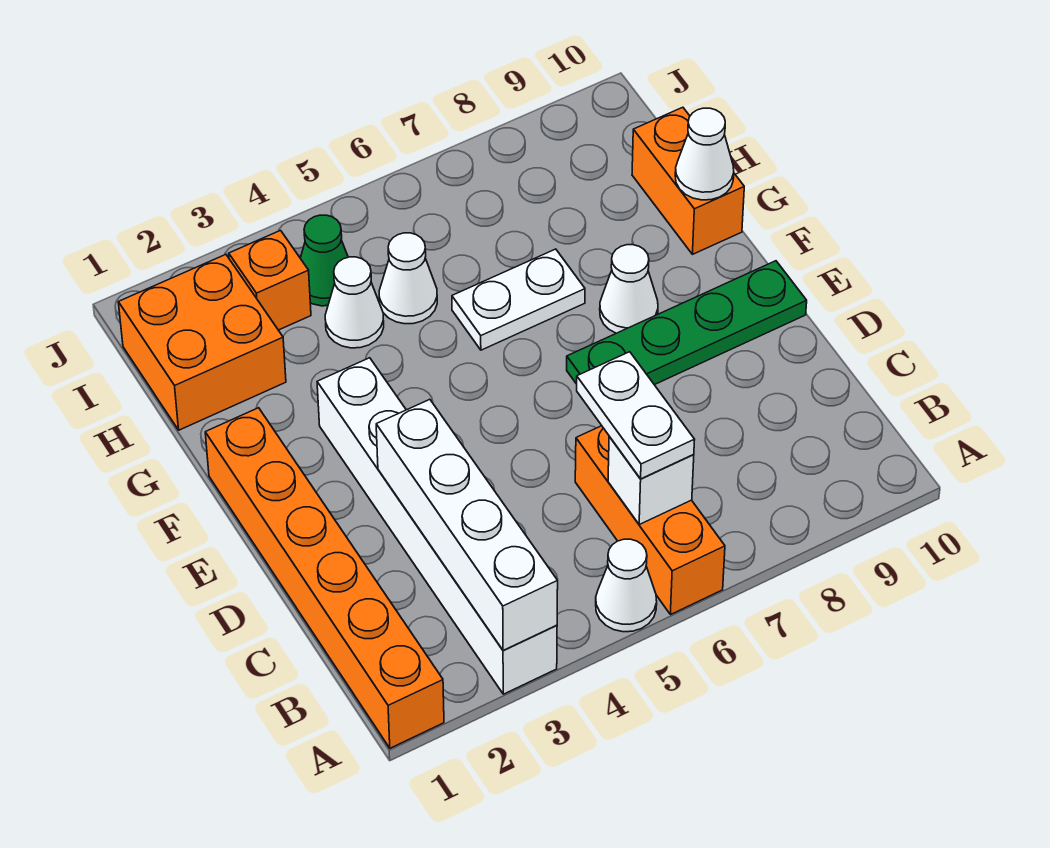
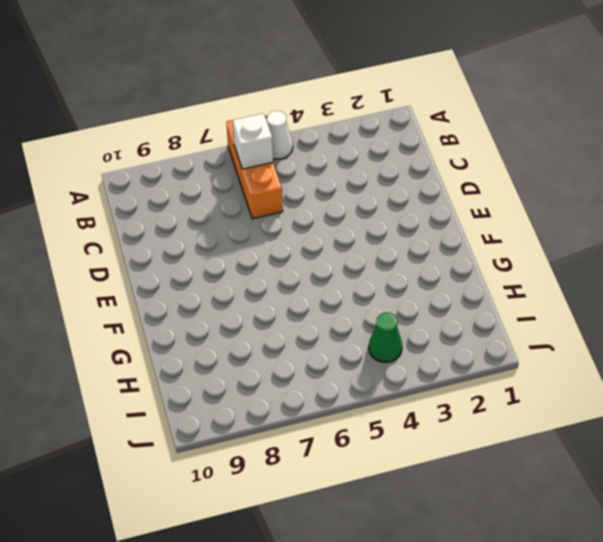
none -> orange brick A1:F1 level 1
none -> white brick A3:F3 level 1
none -> green plate E7:E10 level 1

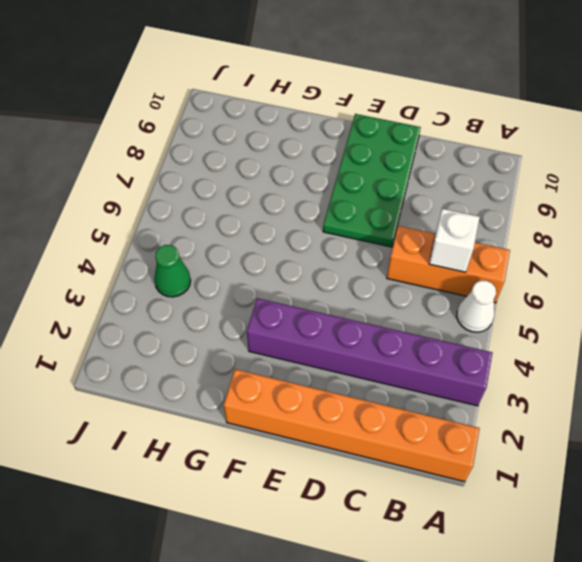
purple brick A3:F3 level 1 -> white brick A3:F3 level 1
green plate D7:E10 level 1 -> green plate E7:E10 level 1
none -> white cone F8 level 1
none -> white plate G6:G7 level 1
none -> orange brick G10:H10 level 1

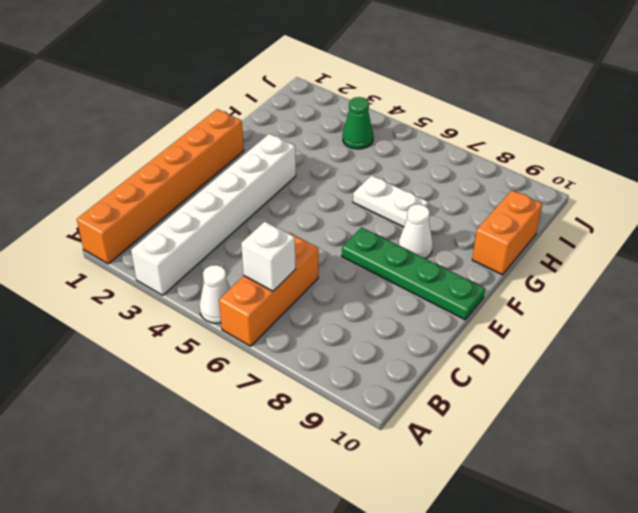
none -> orange brick H1:I2 level 1
none -> white cone H4 level 1
none -> white cone H5 level 1

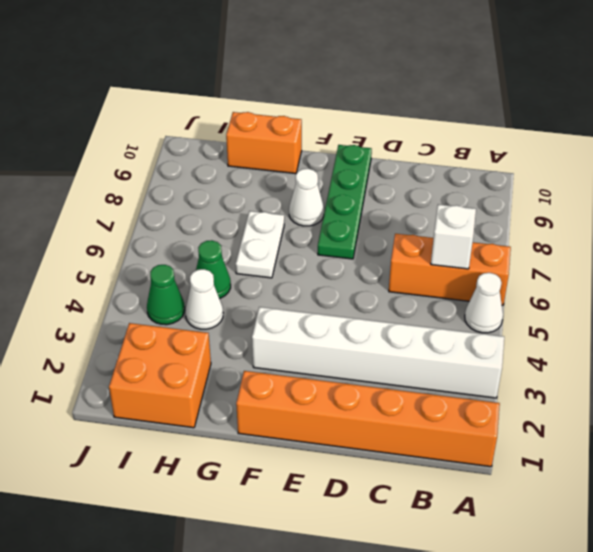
green cone H5 level 1 -> white cone H5 level 1
none -> orange brick I3 level 1
none -> white brick A3:D3 level 2
none -> white cone G10 level 2

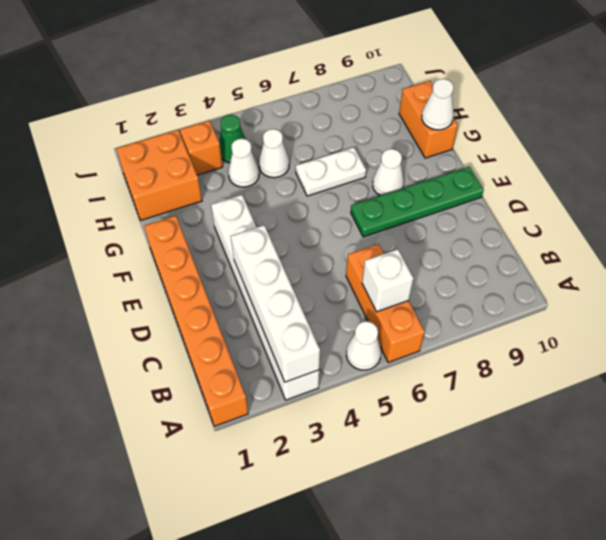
none -> white plate B6:C6 level 3

